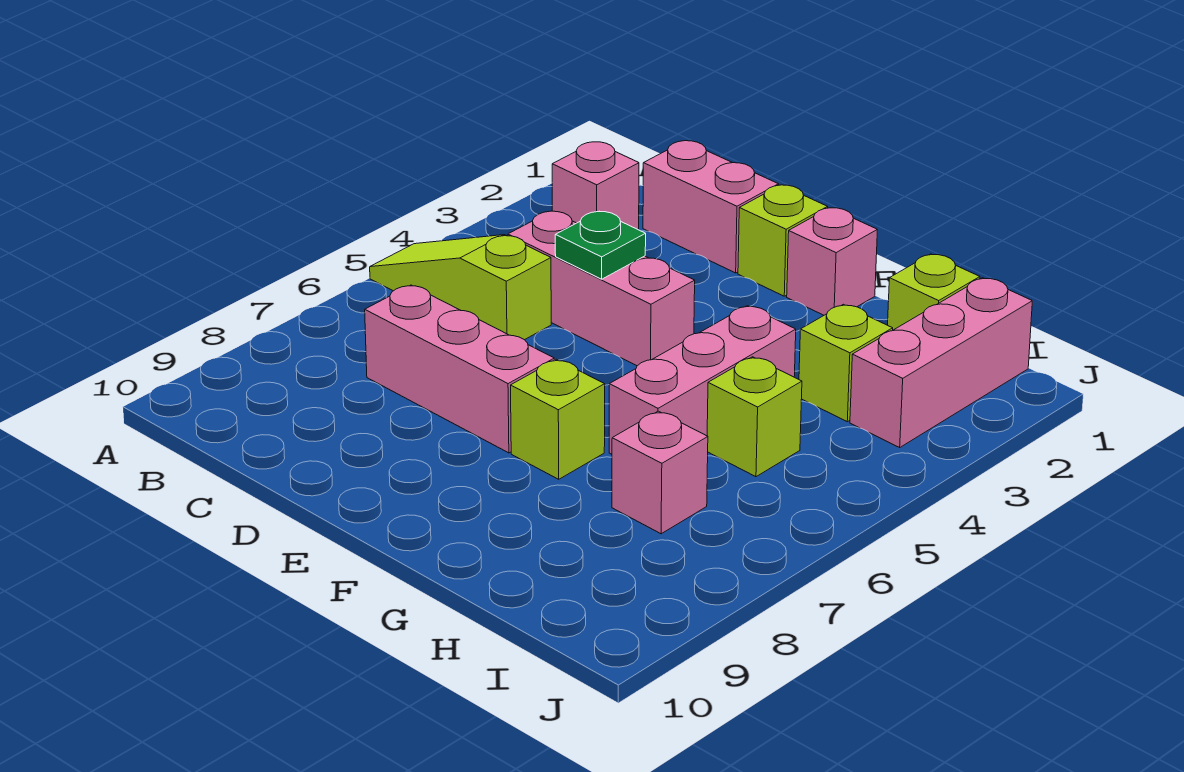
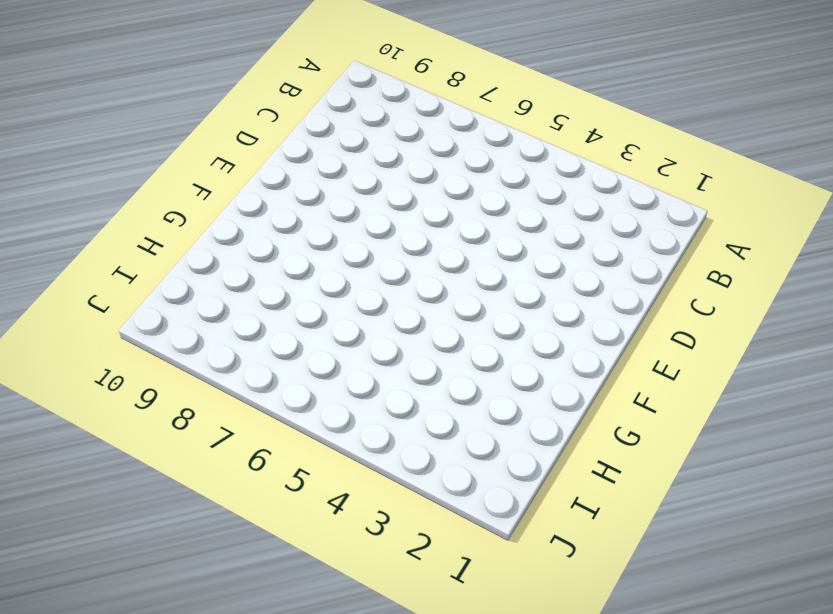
none -> lime slope A5:C5 level 1 top C
none -> pink brick B2 level 1
none -> pink brick C1:D1 level 1

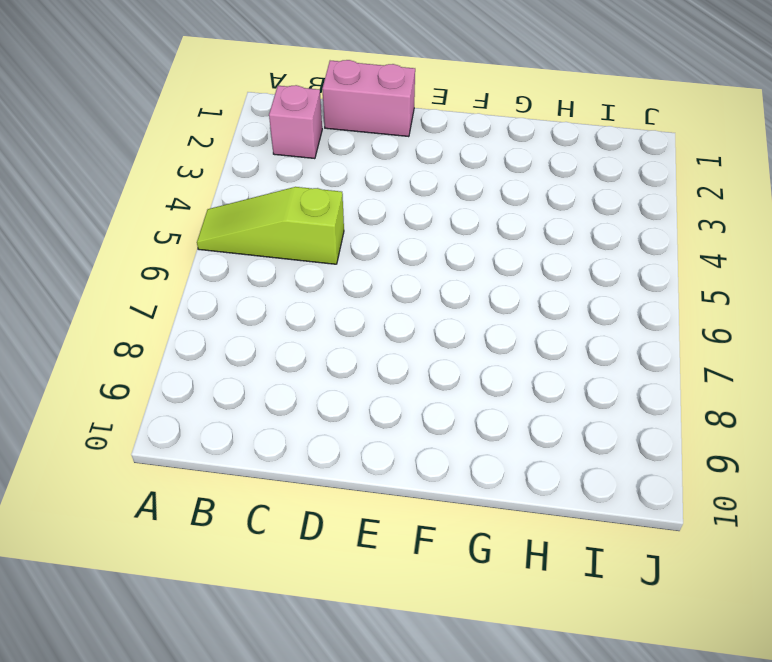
none -> pink brick C4:E4 level 1
none -> pink brick C7:E7 level 1
none -> lime brick E1 level 1

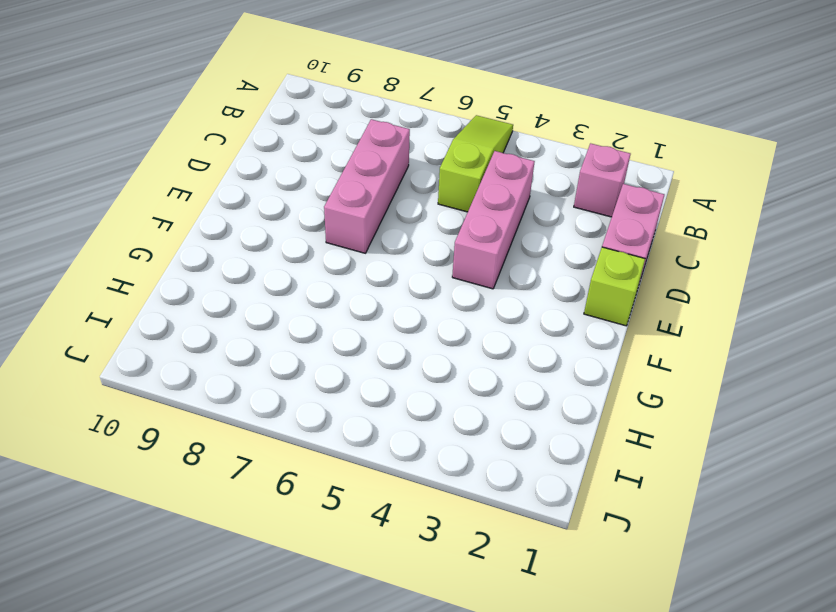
none -> pink brick F1 level 1
none -> lime brick F7 level 1
none -> pink brick G4:G6 level 1

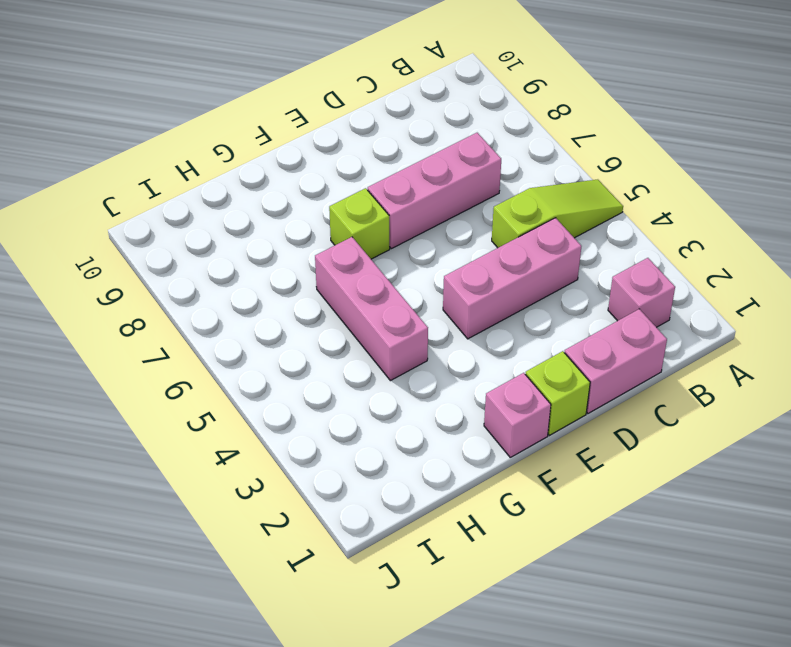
none -> lime brick H1 level 1
none -> lime brick H3 level 1
none -> lime brick H5 level 1

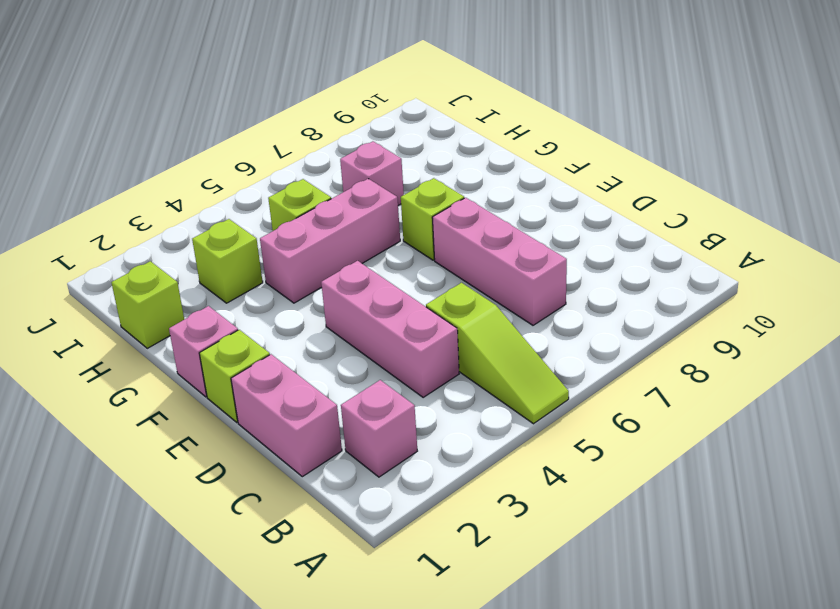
none -> pink brick I1:I3 level 1
none -> green plate D4 level 2

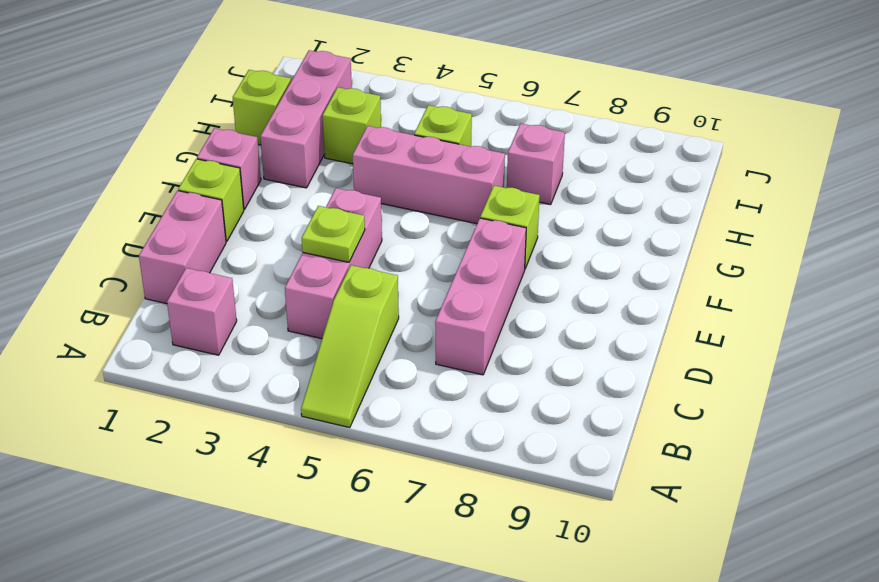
lime plate D4 level 2 -> green plate D4 level 2
pink brick G2:I2 level 1 -> pink brick I1:I3 level 1

